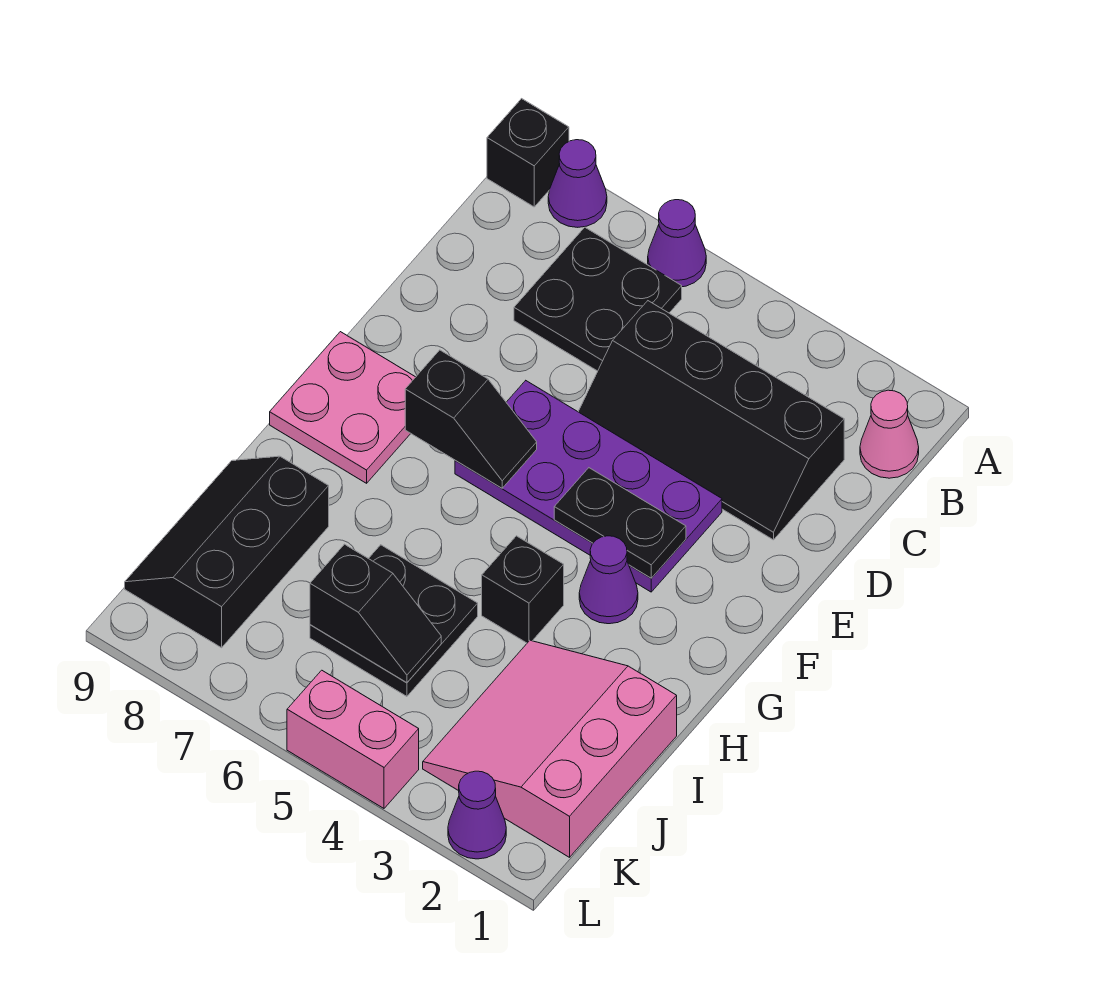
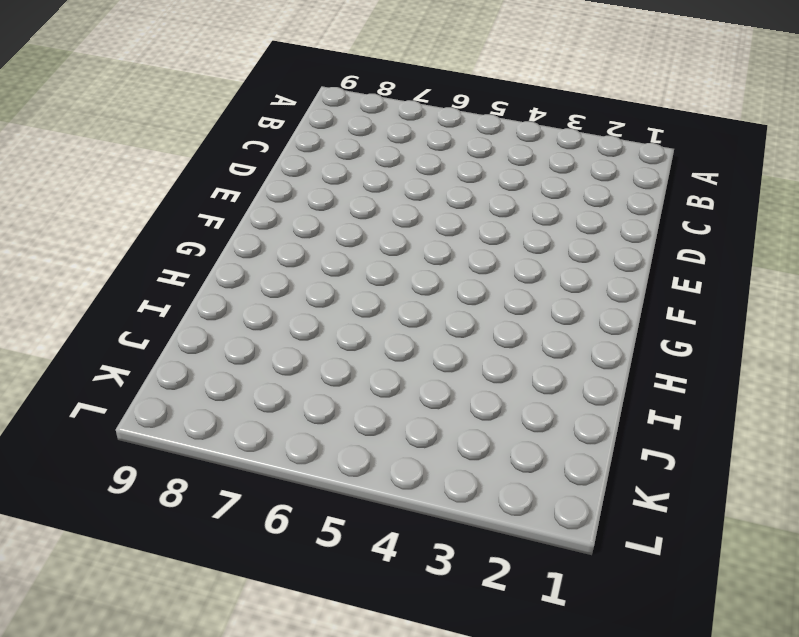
none -> purple cone A6 level 1
none -> purple cone A8 level 1
none -> black brick A9 level 1

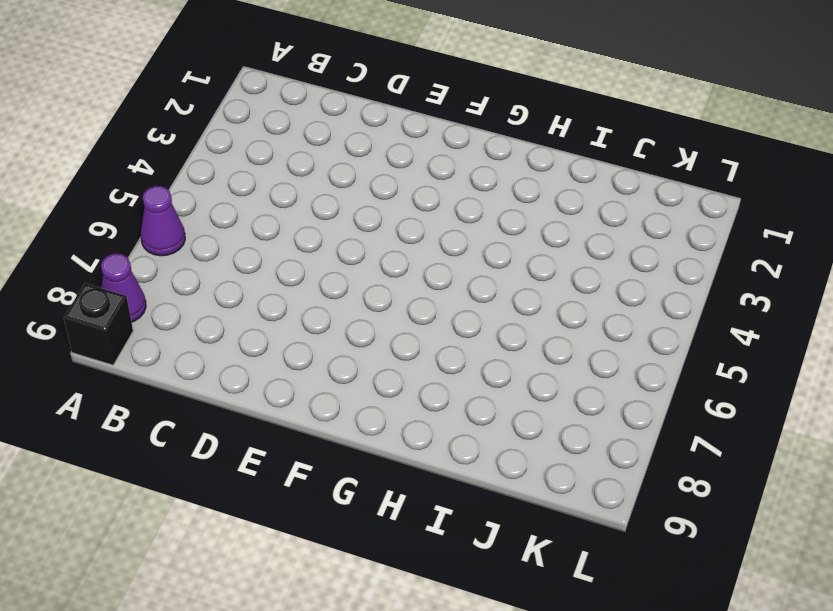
none -> pink cone B1 level 1
none -> black plate B6:C7 level 1
none -> black slope C2:D5 level 1 top C

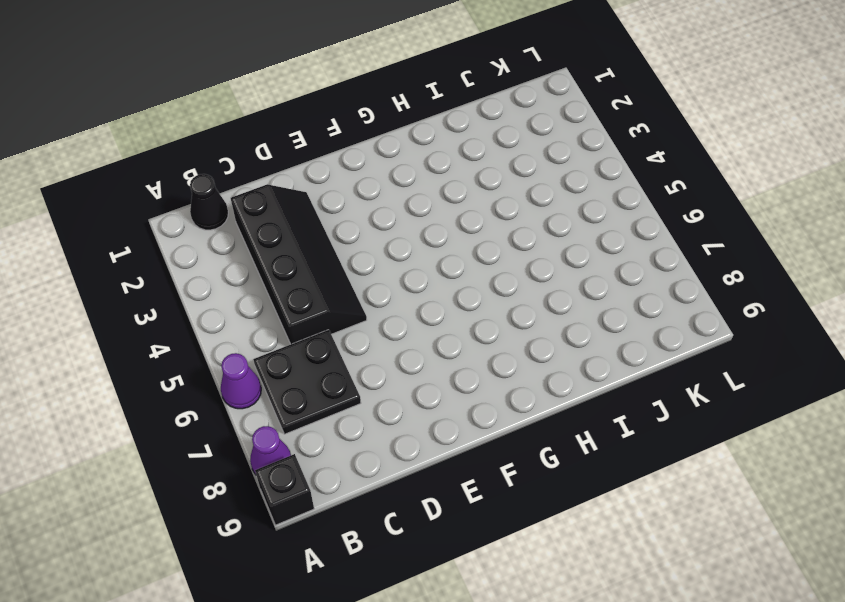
black cone B1 level 1 -> pink cone B1 level 1
none -> purple plate E3:F6 level 1
none -> pink plate F8:G9 level 1
none -> purple cone G3 level 1

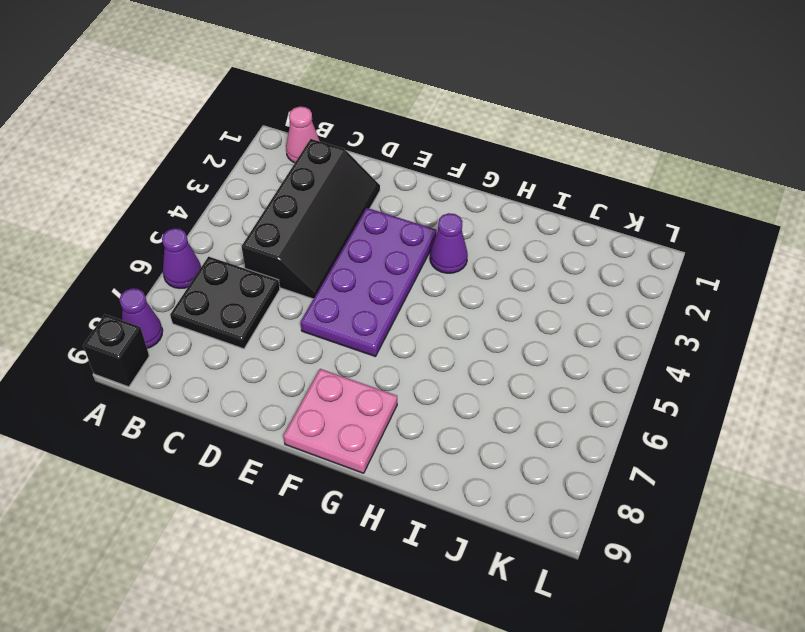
none -> black brick H4 level 1
none -> pink slope I1:K3 level 1 top 1
none -> black plate I5:J6 level 1

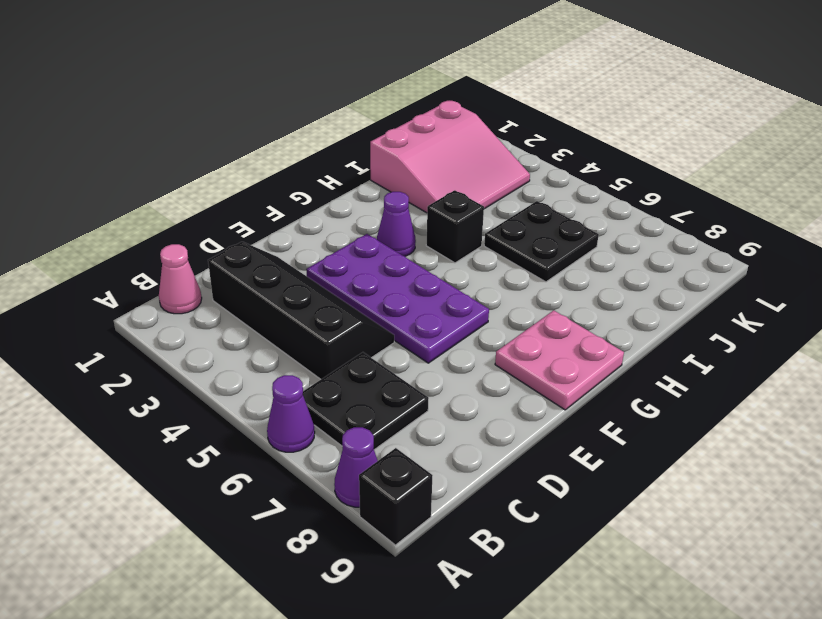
none -> black slope I8:K9 level 1 top 8
none -> purple cone L2 level 1
none -> pink brick L4:L5 level 1

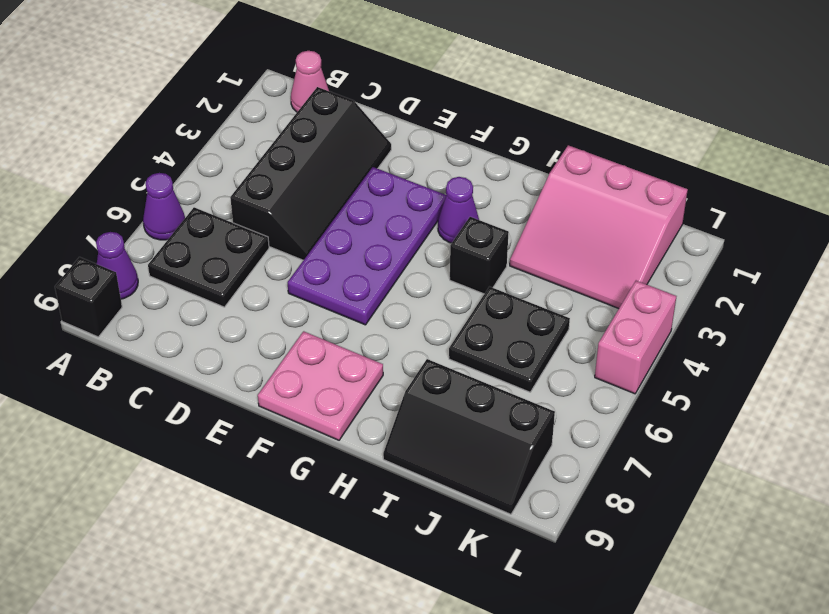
none -> purple cone L2 level 1
none -> black plate F3:F4 level 2
none -> black slope F6:F7 level 2 top 7

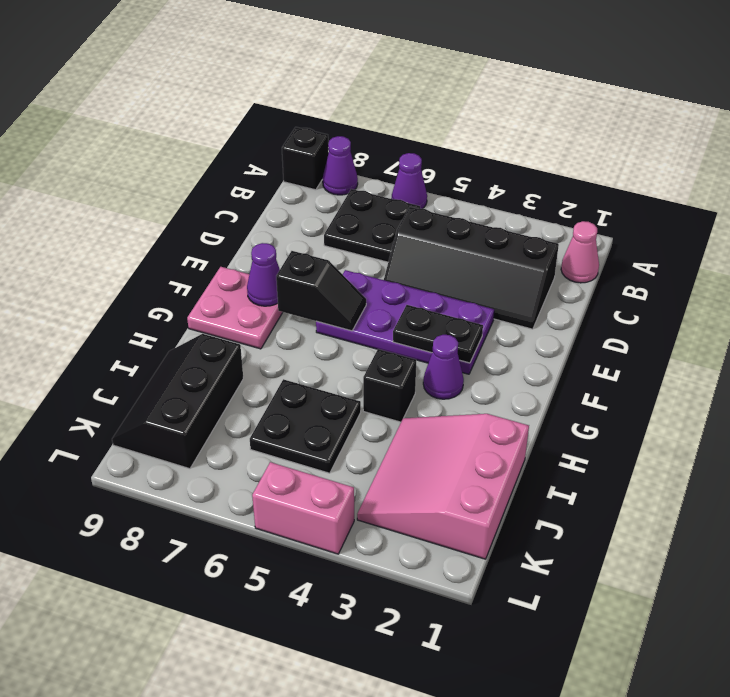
purple cone F8 level 2 -> purple cone L2 level 1
none -> black slope J5:J6 level 2 top 6

